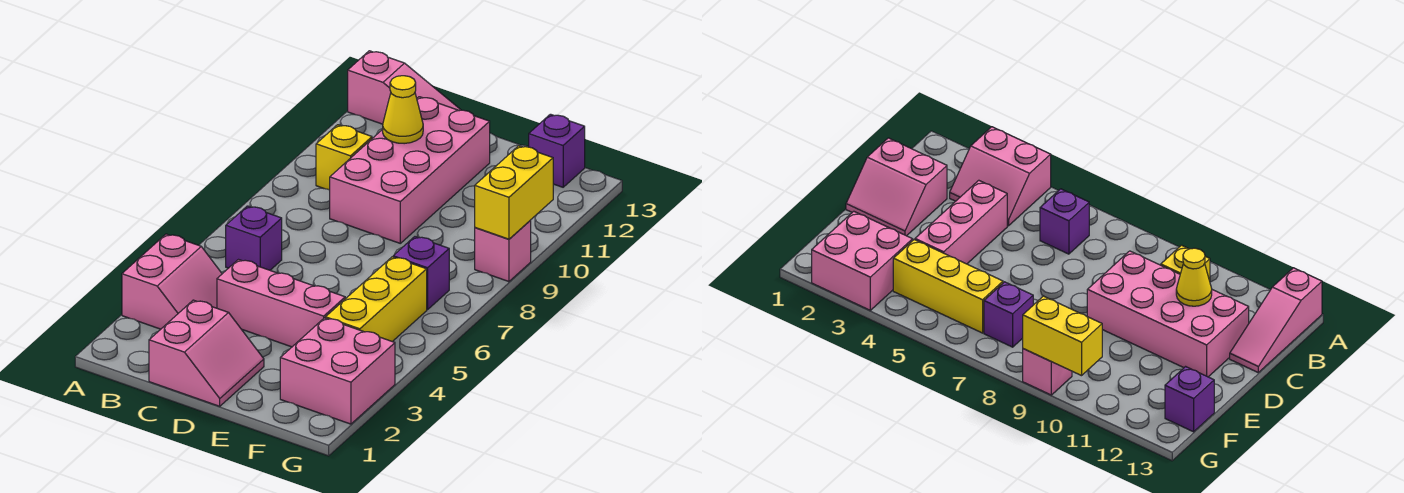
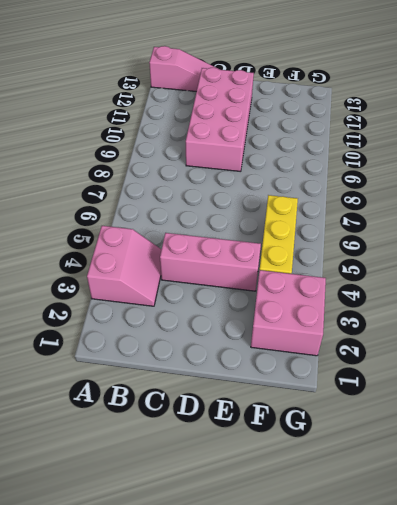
none -> purple brick B6 level 1
none -> yellow brick B10 level 1
none -> pink slope C1:D2 level 1 top C

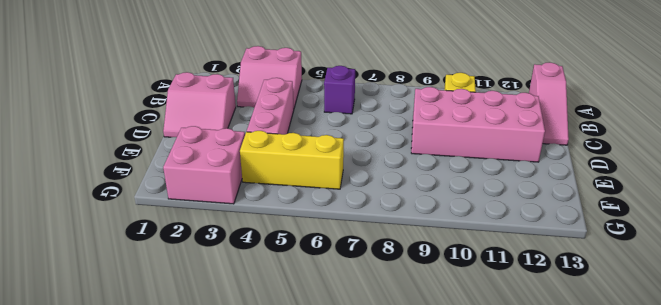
none -> purple brick F7 level 1
none -> purple brick F13 level 1
none -> pink brick G9 level 1

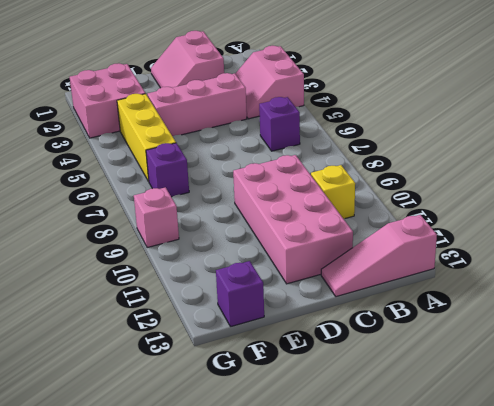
none -> yellow cone C11 level 2
none -> yellow brick G9:G10 level 2

